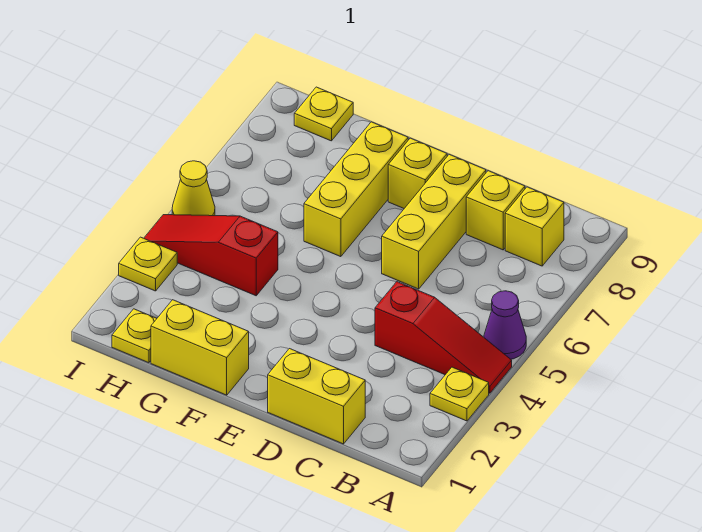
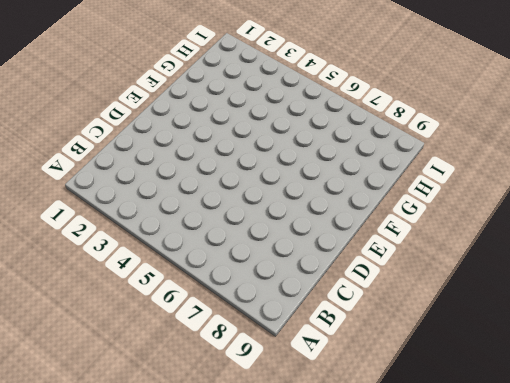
none -> yellow plate A3 level 1
none -> red slope A4:C4 level 1 top C
none -> purple cone A5 level 1

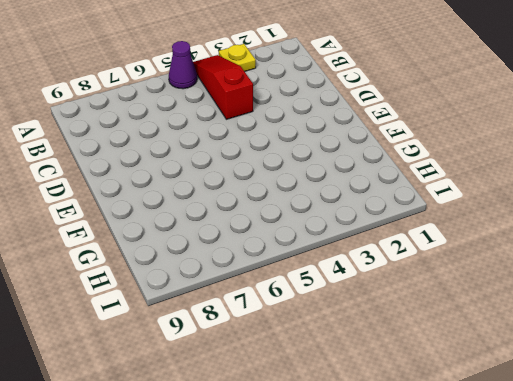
none -> yellow brick B8 level 1
none -> yellow brick C1:D1 level 1
none -> yellow brick C8 level 1

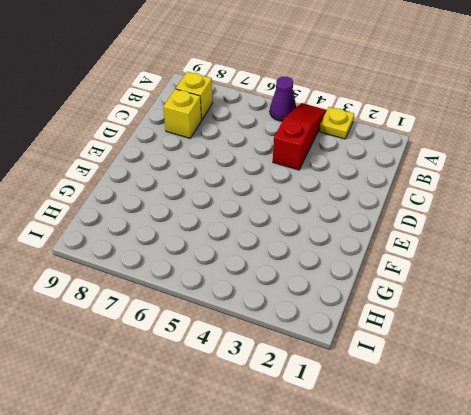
none -> yellow brick C1:D1 level 1
none -> yellow brick D6:D8 level 1
none -> yellow brick E8 level 1

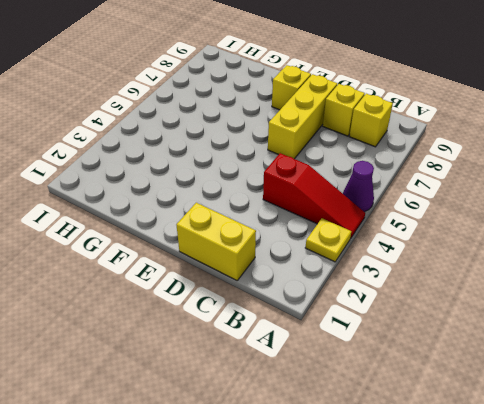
none -> yellow brick F1:G1 level 1
none -> yellow brick F6:F8 level 1
none -> red slope G4:I4 level 1 top G

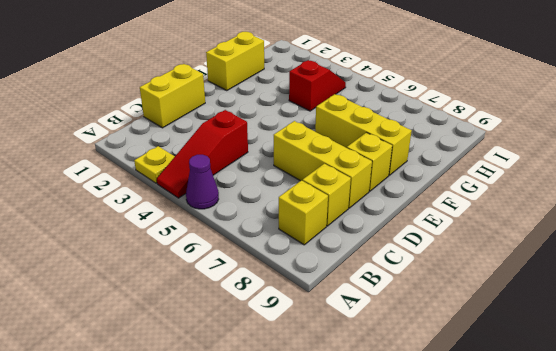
red slope G4:H4 level 1 top G -> red slope G4:I4 level 1 top G
none -> yellow plate H1 level 1
none -> yellow plate H9 level 1
none -> yellow plate I3 level 1

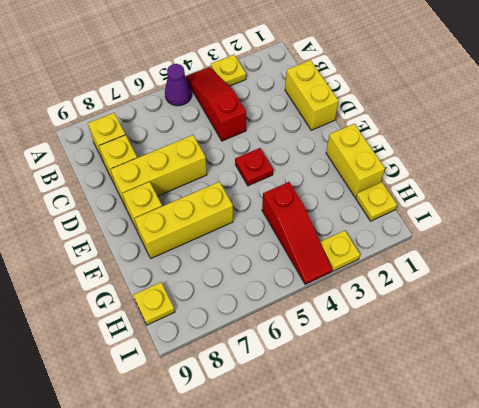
red plate E4 level 1 -> none
none -> yellow cone I5 level 1

